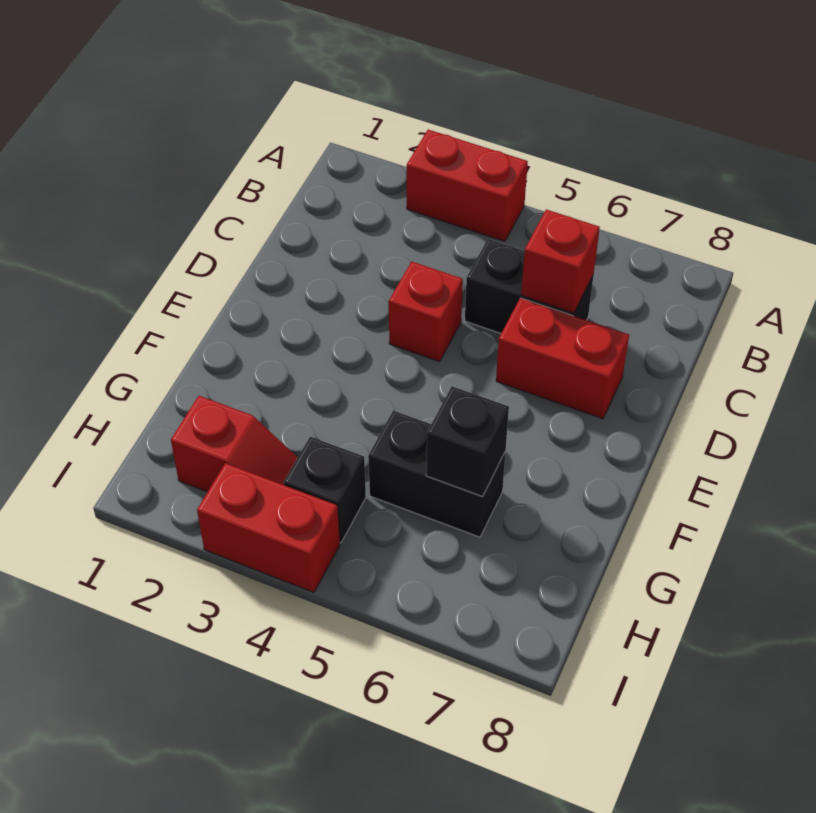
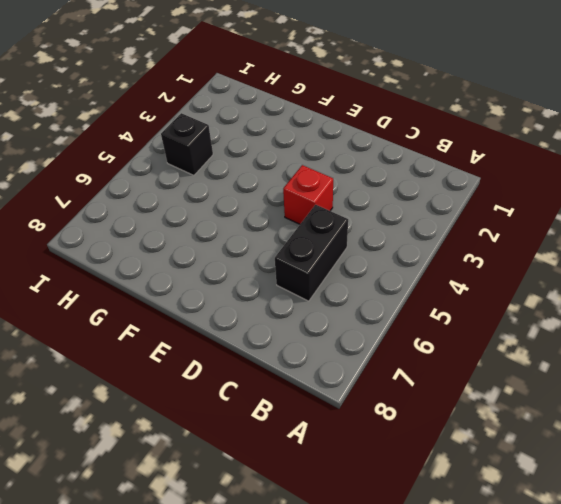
none -> red brick A3:A4 level 1
none -> red brick D6:D7 level 1

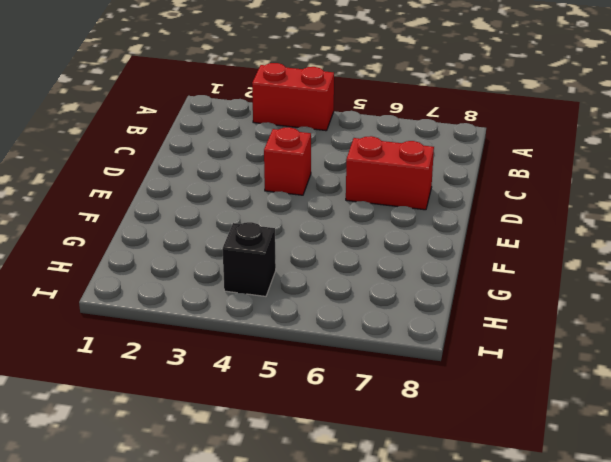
none -> black brick C5:C6 level 1
none -> black brick G5:G6 level 1

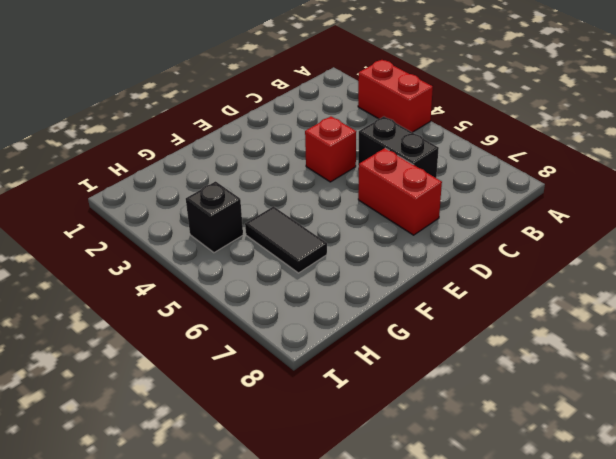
black tile G5:G6 level 1 -> black brick G5:G6 level 1
none -> red slope H2:H3 level 1 top 2
none -> red brick I3:I4 level 1

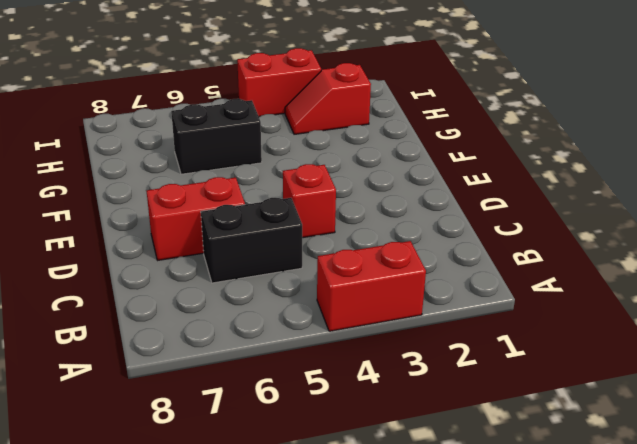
none -> black brick H4 level 1
none -> red brick C6 level 2

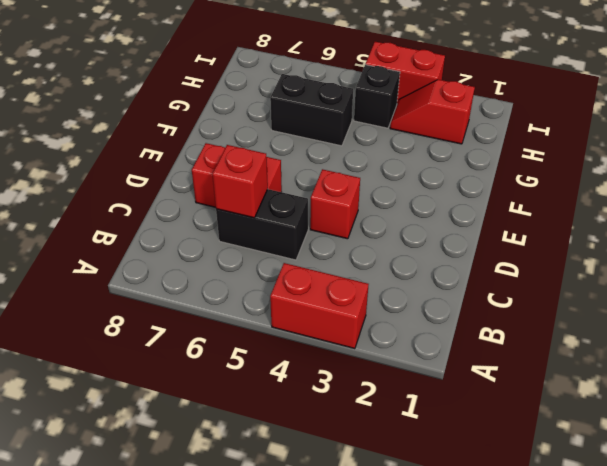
none -> black brick G6 level 2

